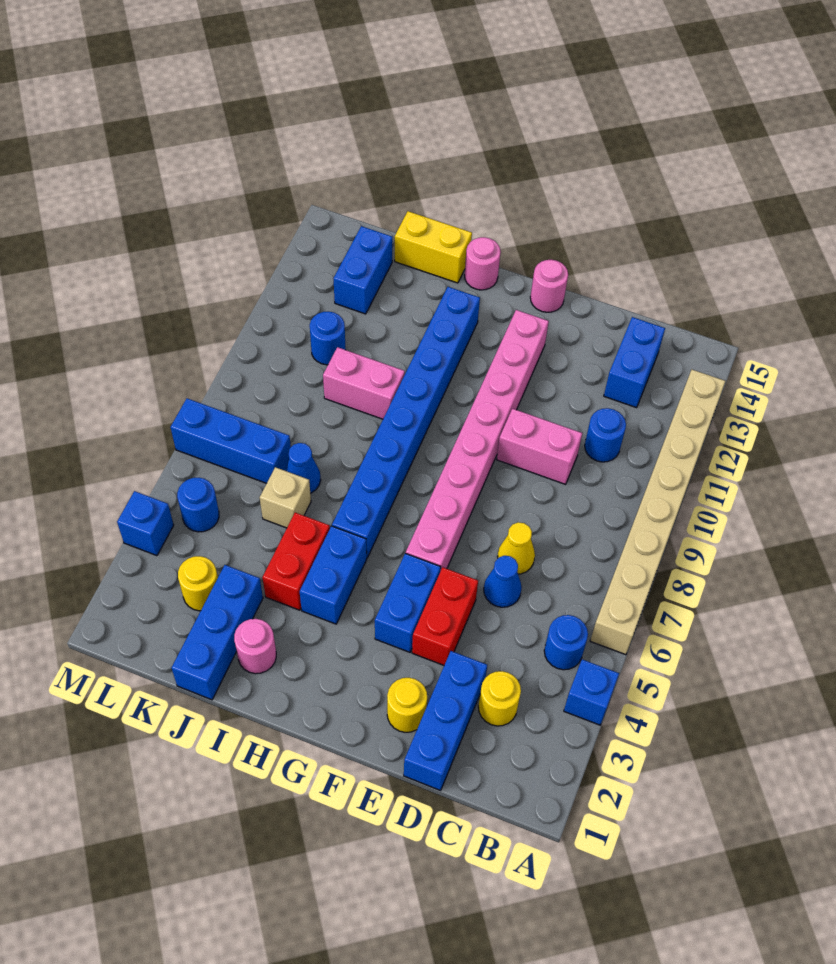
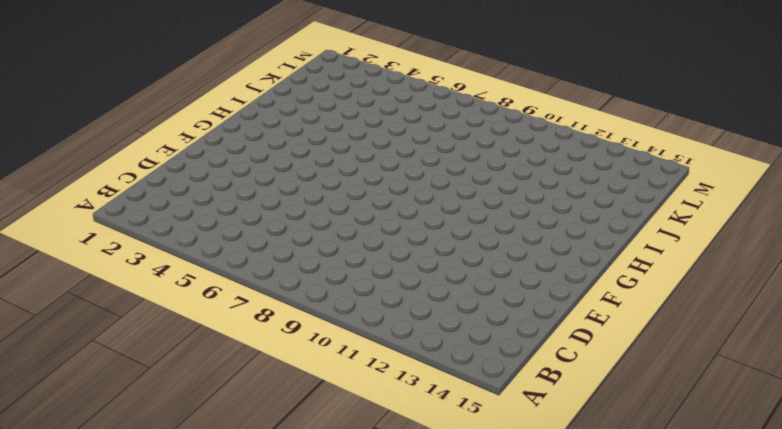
none -> blue brick A4 level 1
none -> tan brick A6:A13 level 1
none -> blue round brick B5 level 1
none -> yellow round brick C3 level 1

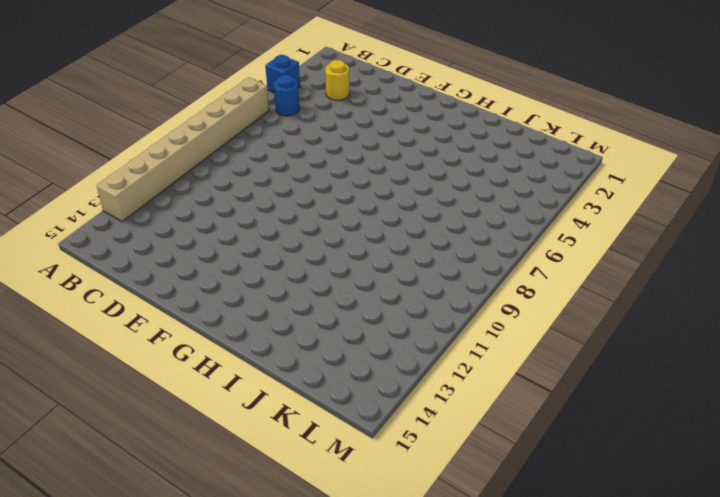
none -> blue round brick C11 level 1
none -> blue brick C13:C14 level 1
none -> blue brick D1:D3 level 1
none -> blue cone D6 level 1

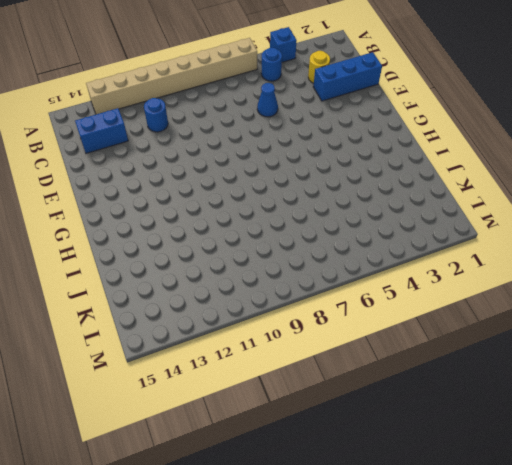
none -> yellow cone D7 level 1
none -> pink brick D10:E10 level 1
none -> yellow round brick E2 level 1
none -> red brick E4:E5 level 1

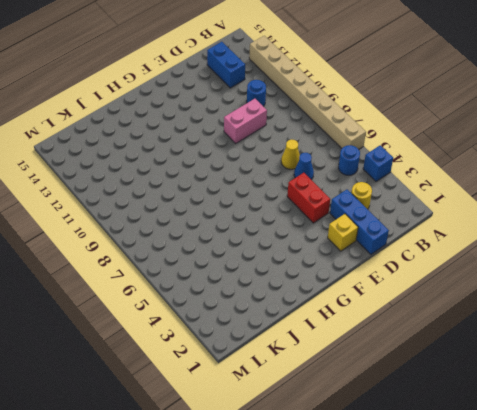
yellow brick E2 level 1 -> yellow round brick E2 level 1
none -> blue brick F4:F5 level 1
none -> pink brick F6:F13 level 1
none -> pink round brick F15 level 1
none -> blue brick H4:H5 level 1

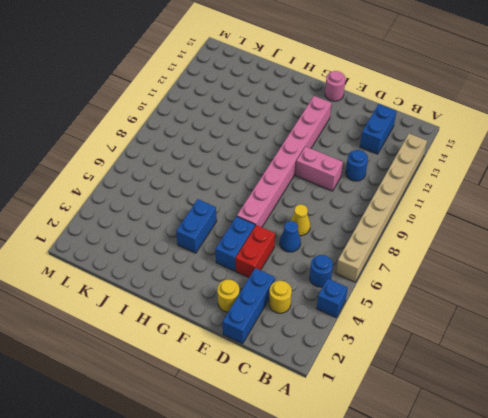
none -> blue brick H6:H13 level 1
none -> pink round brick H15 level 1
none -> pink round brick I2 level 1
none -> red brick I4:I5 level 1

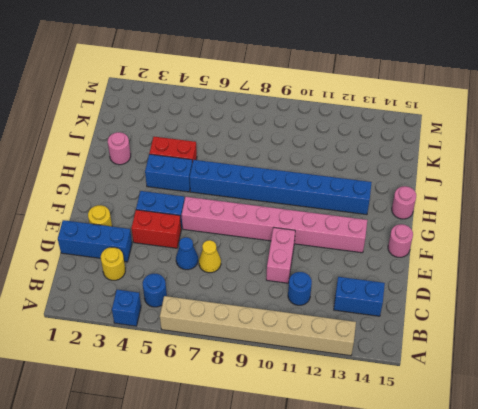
none -> pink brick I10:J10 level 1
none -> yellow brick I15:J15 level 1
none -> blue brick J1:J3 level 1
none -> tan brick J6 level 1

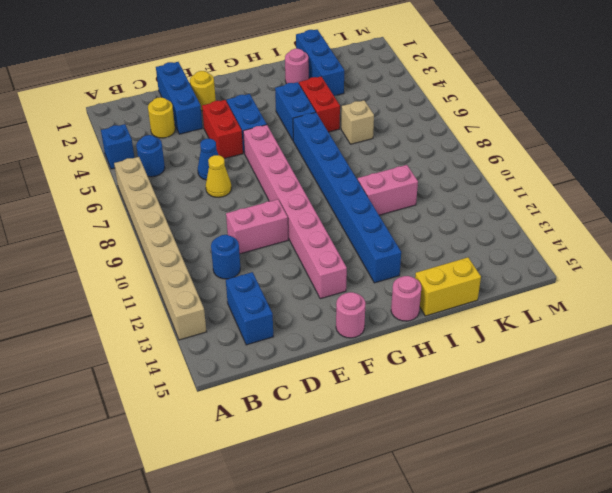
none -> blue cone J7 level 1
none -> yellow round brick K3 level 1
none -> blue brick K7:M7 level 1
none -> blue round brick K11 level 1

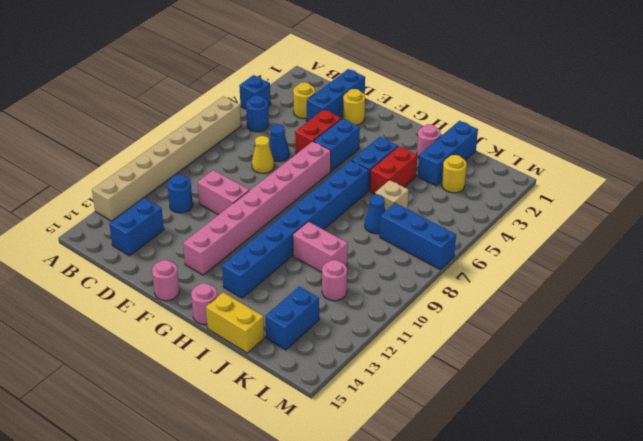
pink round brick K11 level 1 -> blue round brick K11 level 1
none -> blue round brick L5 level 1
none -> blue brick M4 level 1

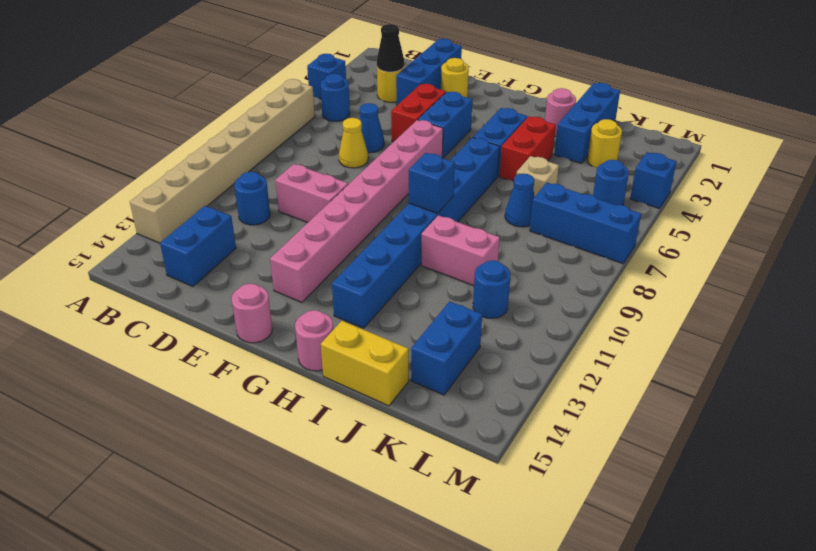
black cone C3 level 2 -> none
blue brick H9 level 2 -> none

